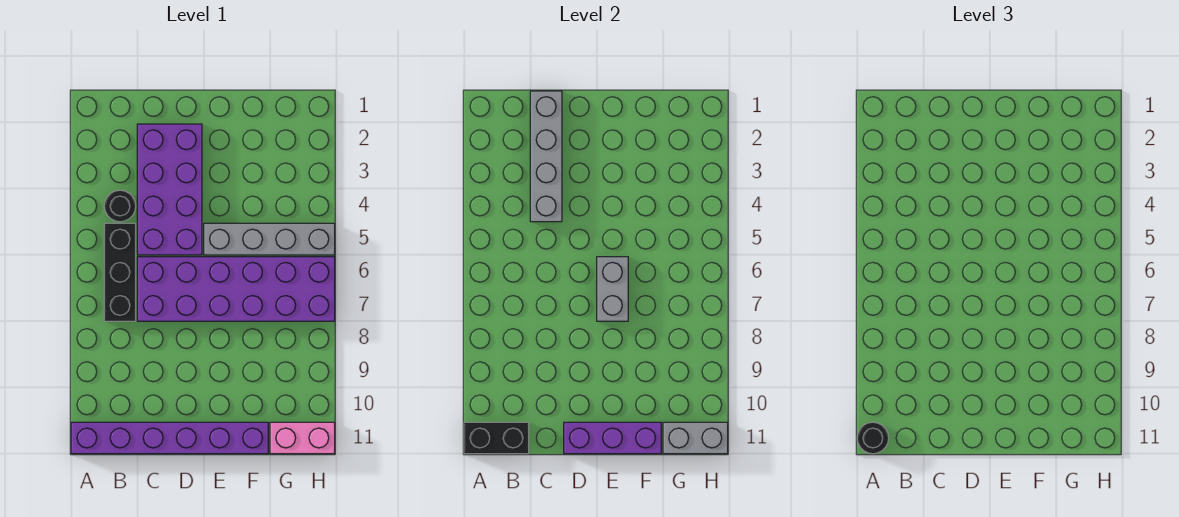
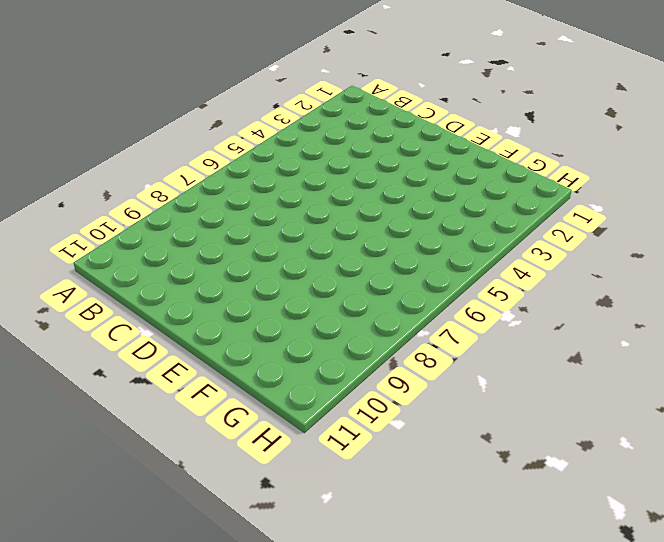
none -> purple brick A11:F11 level 1
none -> black round brick B4 level 1
none -> black brick B5:B7 level 1

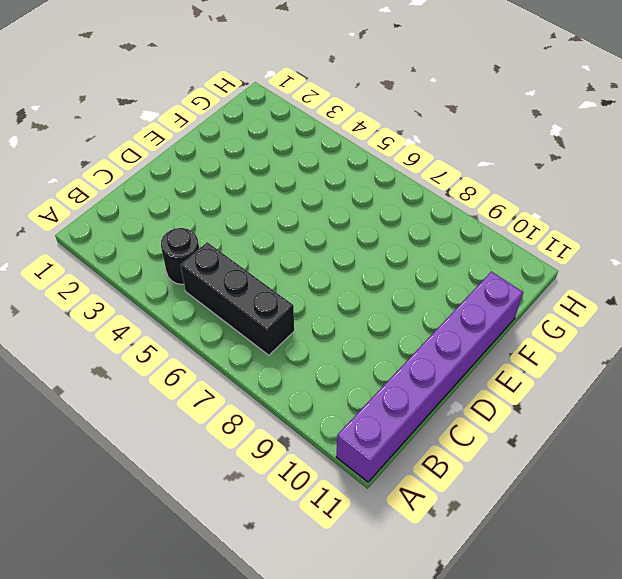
none -> purple brick C2:D5 level 1
none -> purple brick C6:H7 level 1
none -> grey brick E5:H5 level 1

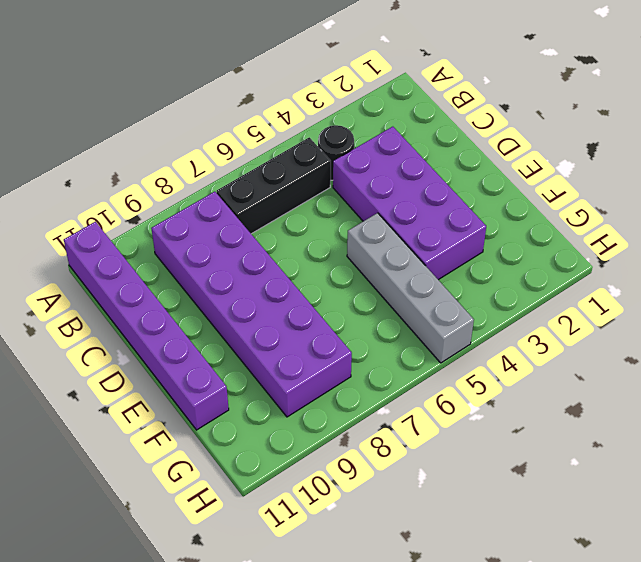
purple brick B8:G9 level 1 -> purple brick C6:H7 level 1
purple brick C3:F4 level 1 -> purple brick C2:D5 level 1
none -> pink brick G11:H11 level 1
none -> black brick A11:B11 level 2
none -> grey brick C1:C4 level 2

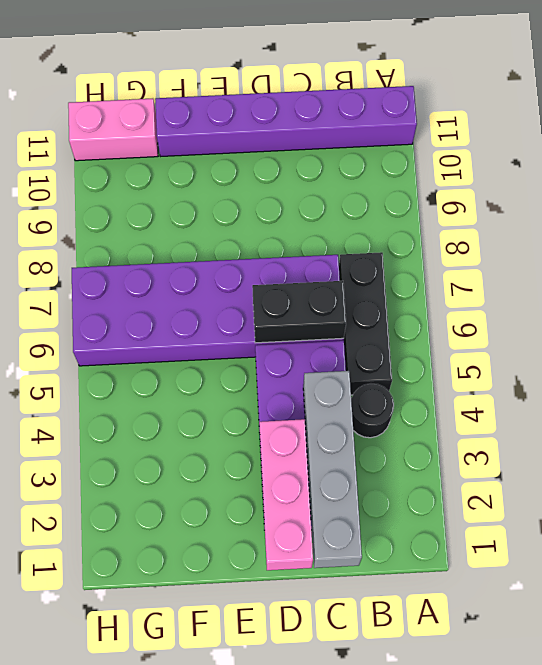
black brick C6:D6 level 2 -> black brick A11:B11 level 2
pink brick D1:D3 level 2 -> none
none -> grey brick E5:H5 level 1
none -> purple brick D11:F11 level 2
none -> grey brick E6:E7 level 2

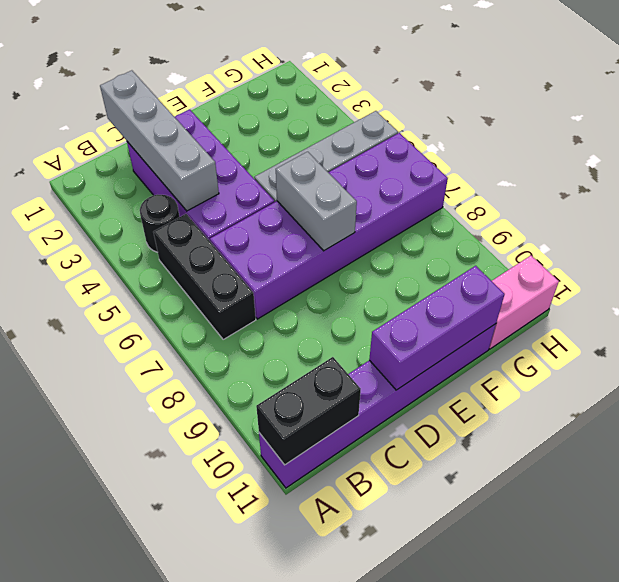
none -> grey brick G11:H11 level 2
none -> black round brick A11 level 3

